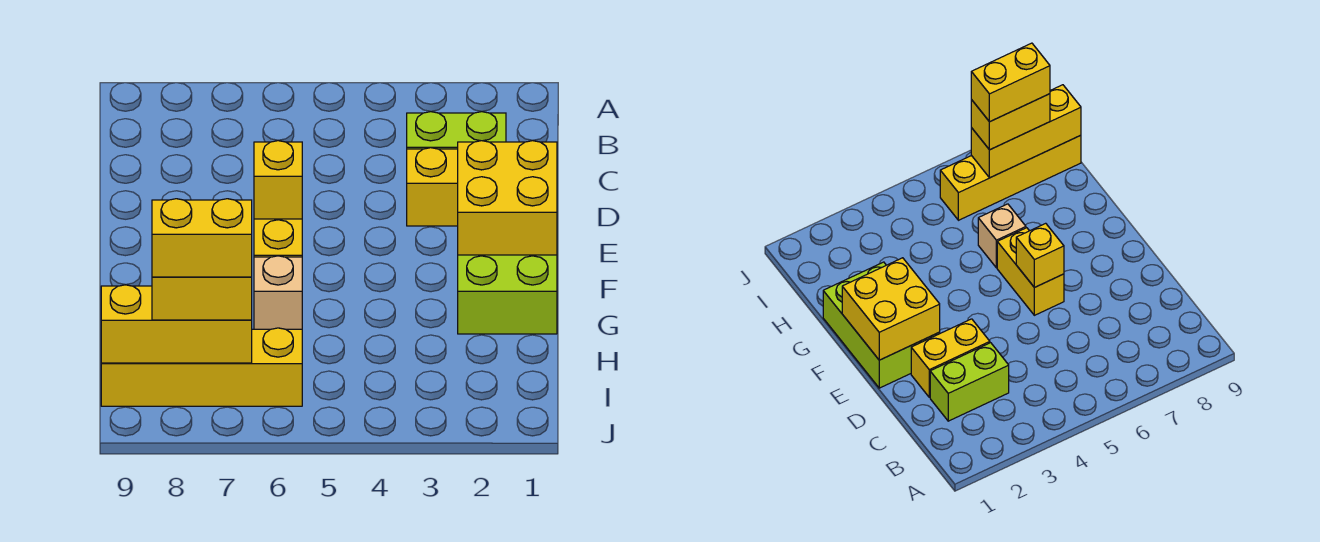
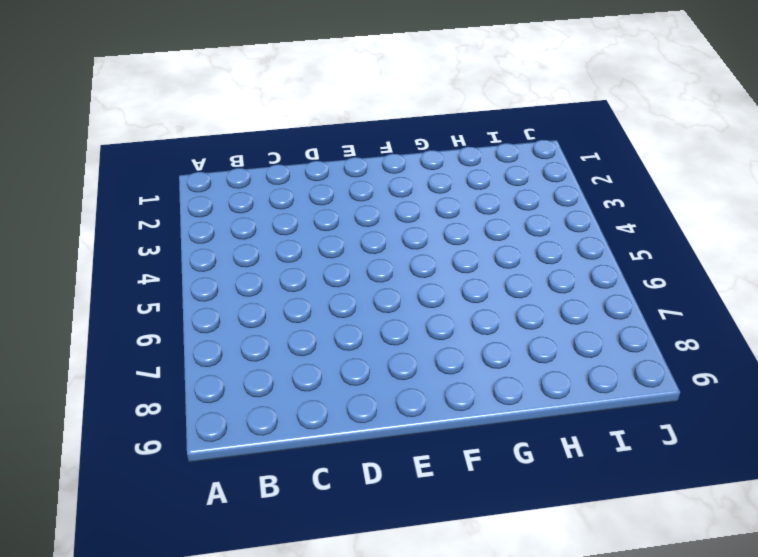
none -> lime brick C2:C3 level 1
none -> yellow brick D2:D3 level 1

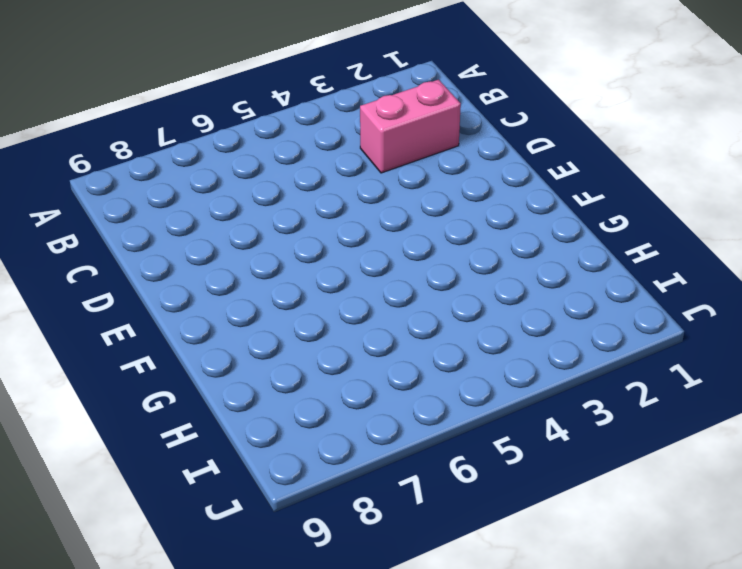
pink brick C2:C3 level 1 -> lime brick C2:C3 level 1
none -> yellow brick D2:D3 level 1
none -> lime brick E1:G2 level 1

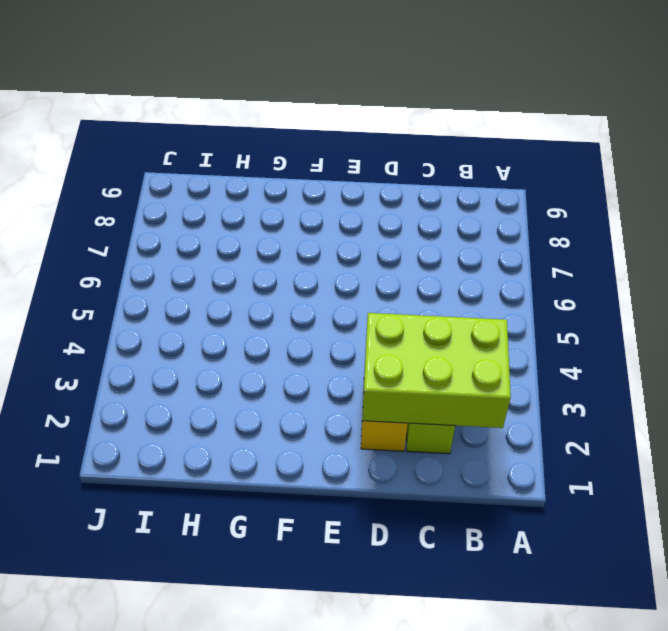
lime brick B2:D3 level 2 -> lime brick E1:G2 level 1
none -> yellow brick E6:F6 level 1
none -> tan brick G6 level 1

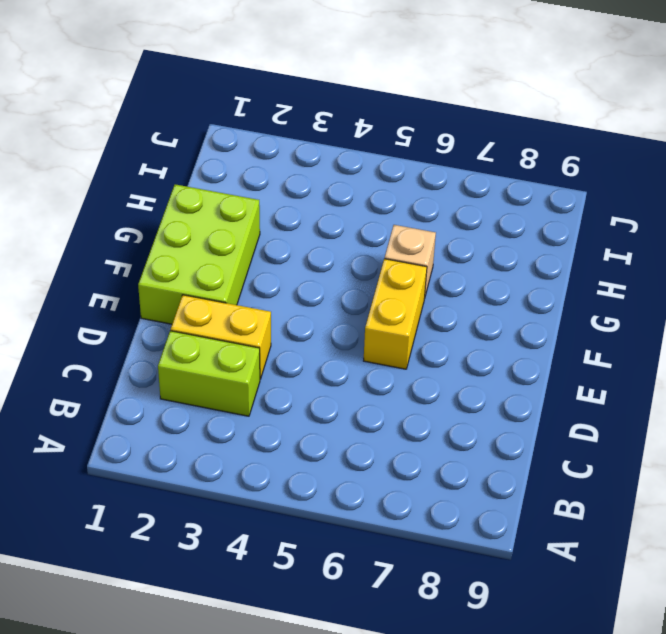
none -> yellow brick I6:I9 level 1
none -> yellow brick E1:F2 level 2

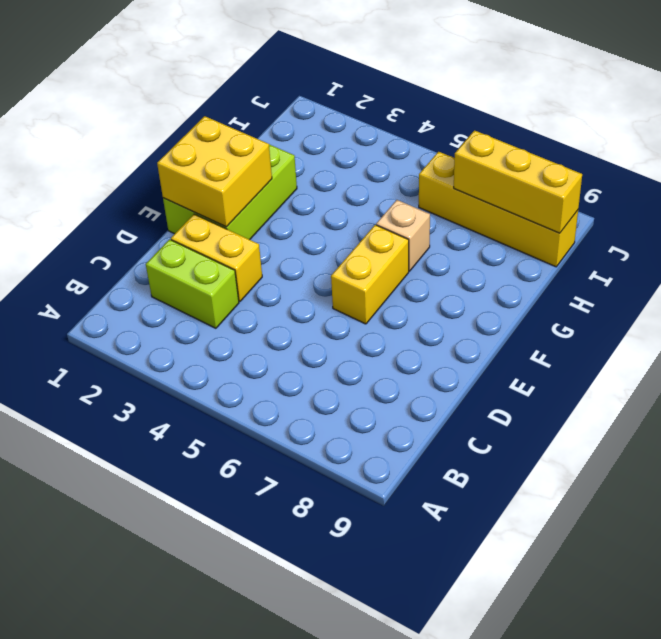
none -> yellow brick E6 level 2
none -> yellow brick I7:I8 level 3

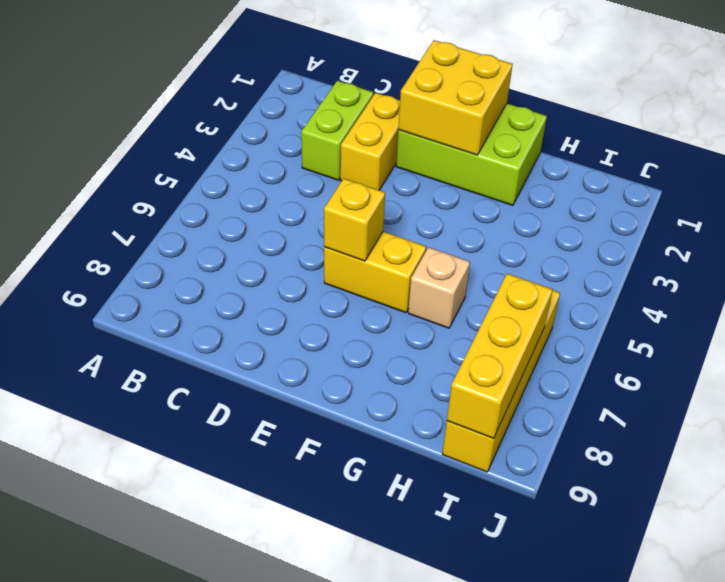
none -> yellow brick I7:I8 level 3
none -> yellow brick I7:I8 level 4

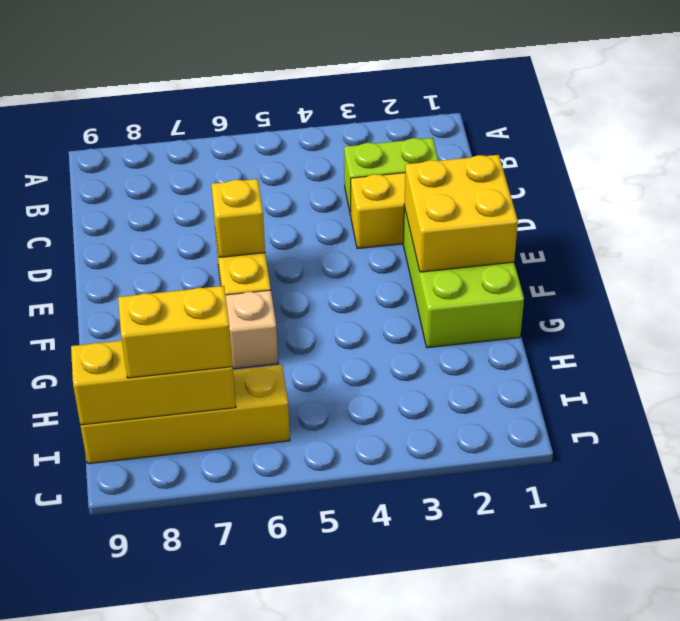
none -> yellow brick I7:I8 level 4

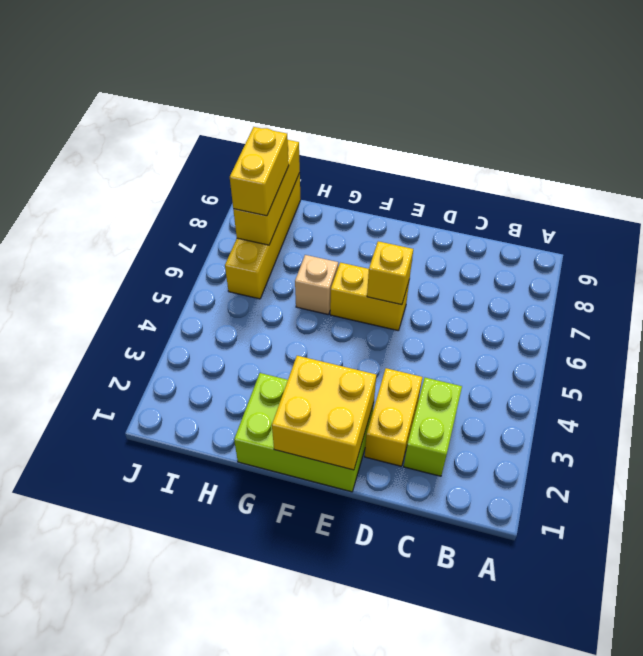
none -> yellow brick I7:I8 level 4

